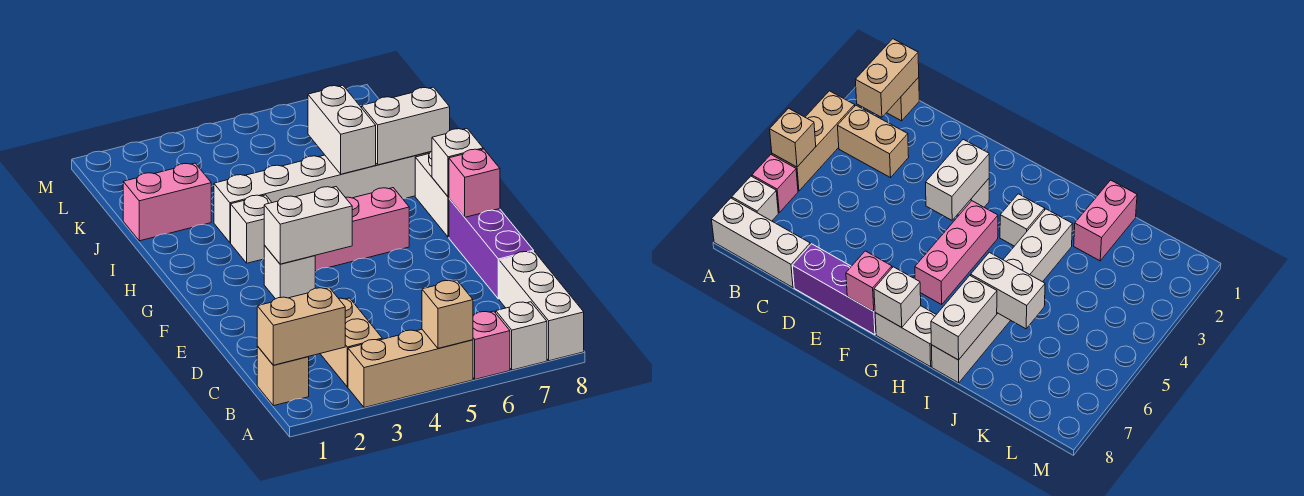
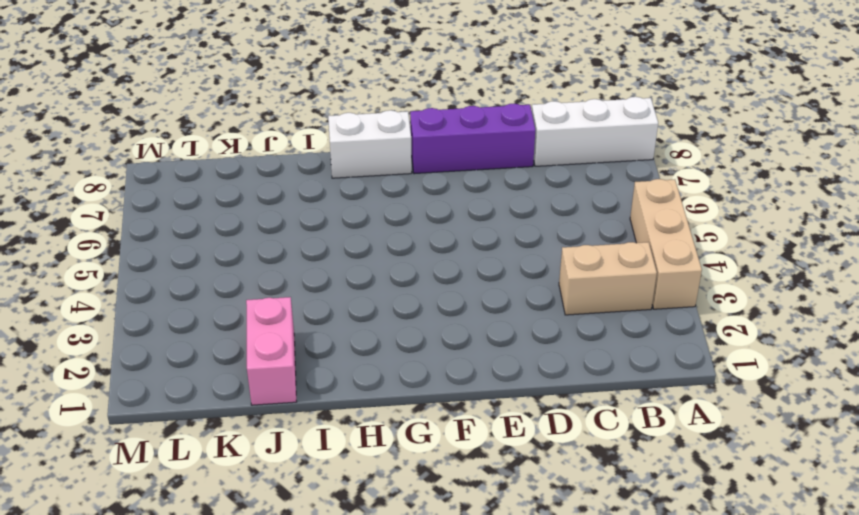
none -> pink brick A6 level 1
none -> white brick A7 level 1
none -> tan brick B1 level 1

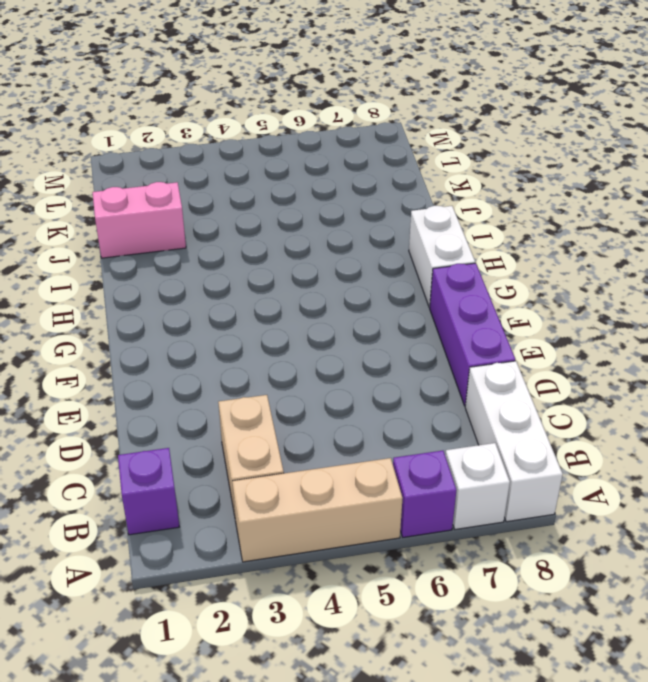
purple brick A6 level 1 -> pink brick A6 level 1
purple brick B1 level 1 -> tan brick B1 level 1
none -> white brick F3 level 1
none -> pink brick G4:G6 level 1
none -> white brick H3 level 1

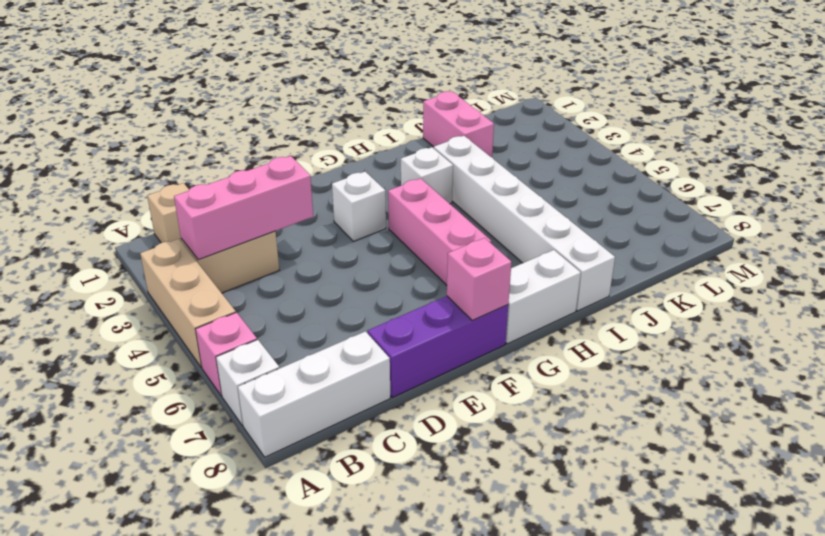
pink brick B3:D3 level 2 -> none
none -> tan brick A5 level 2
none -> tan brick B1:B2 level 2
none -> white brick F3:F4 level 2

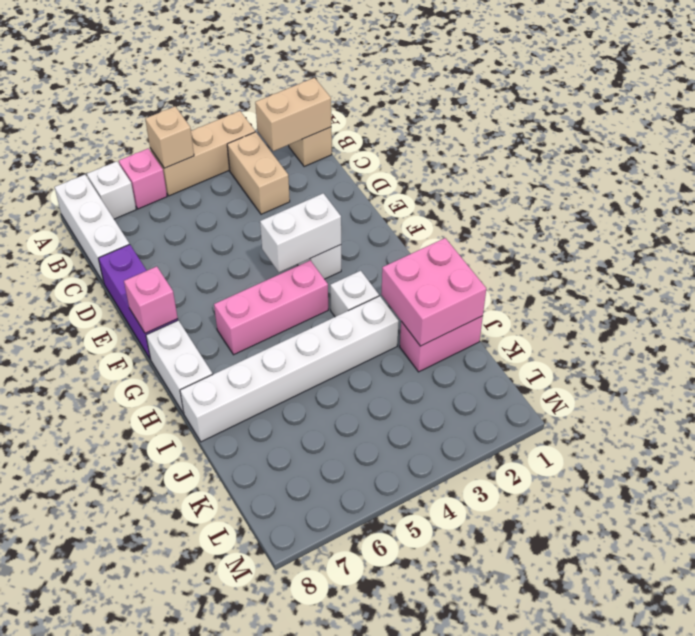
pink brick I1:J2 level 2 -> none
none -> white brick G8 level 2
none -> white brick I6:J6 level 2
none -> white brick I7:I8 level 2

